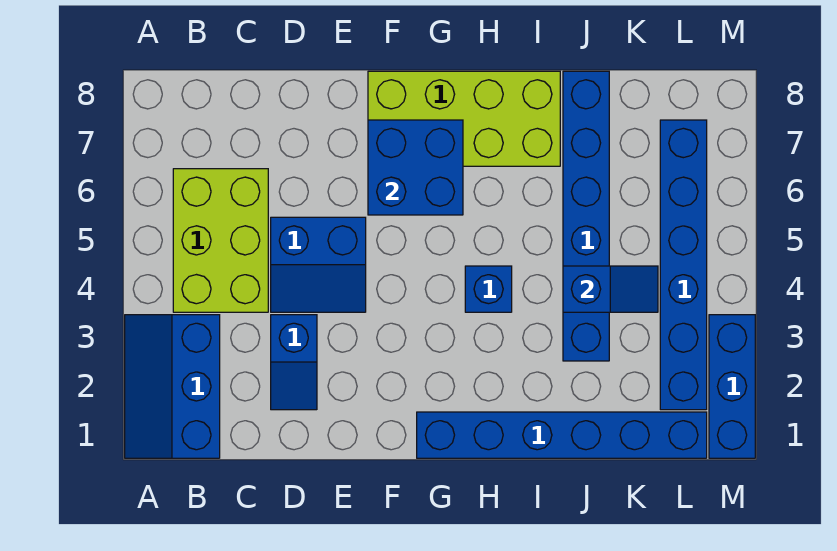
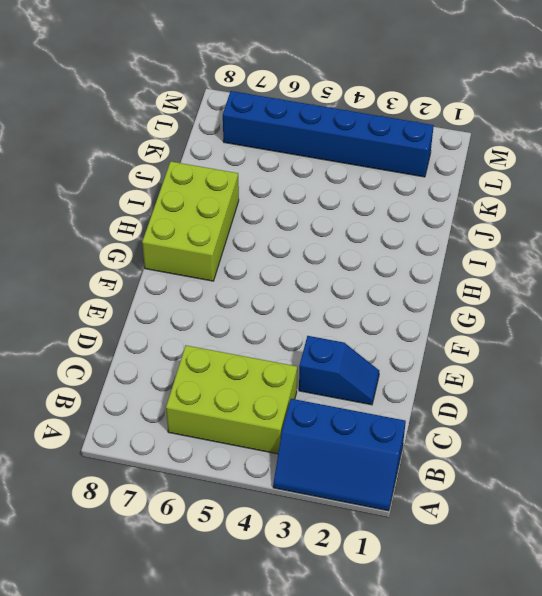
lime brick G7:I8 level 1 -> lime brick F7:I8 level 1
none -> blue slope D4:E5 level 1 top 5
none -> blue brick G1:L1 level 1
none -> blue brick H4 level 1

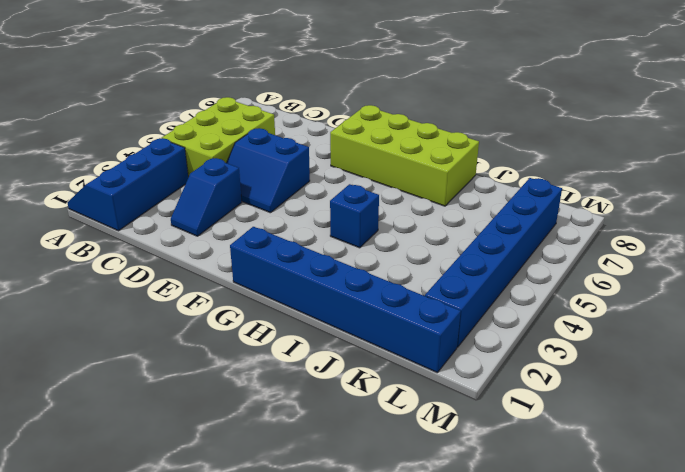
none -> blue brick J3:J8 level 1
none -> blue brick M1:M3 level 1
none -> blue brick F6:G7 level 2

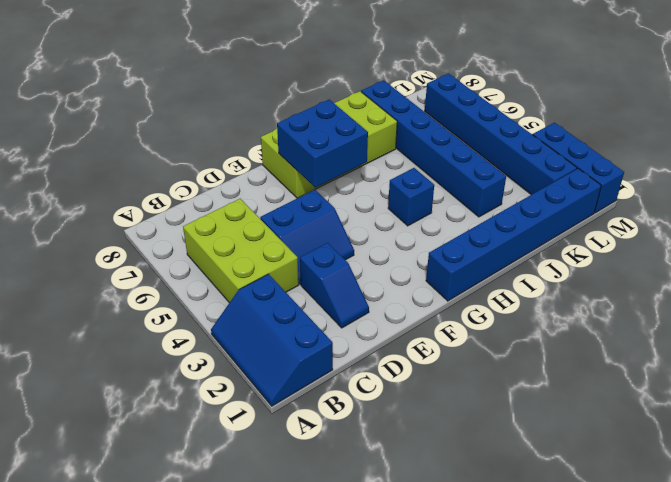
none -> blue slope J4:K4 level 2 top J

